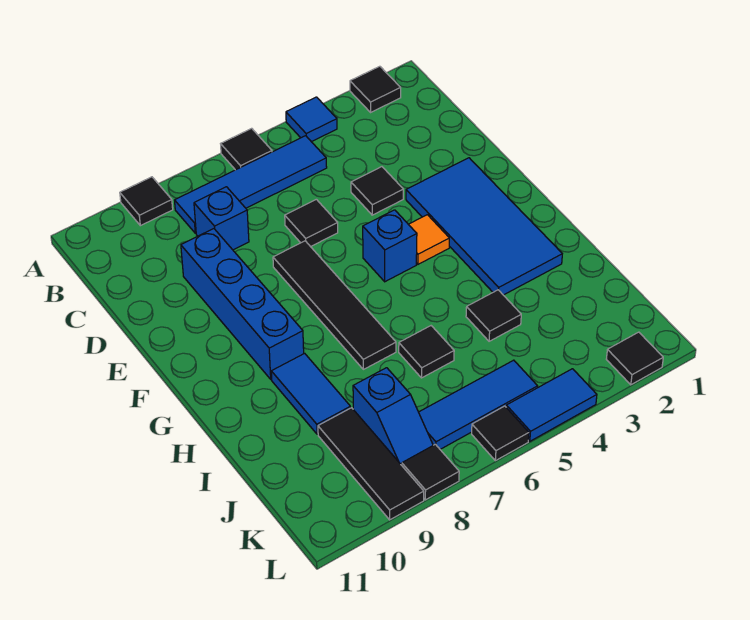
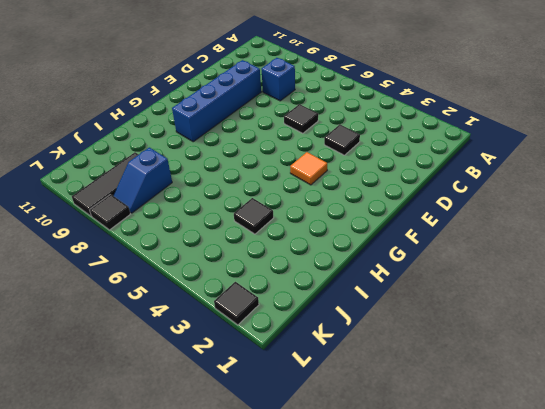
none -> black tile A2 level 1
none -> blue tile A4 level 1
none -> black tile A6 level 1

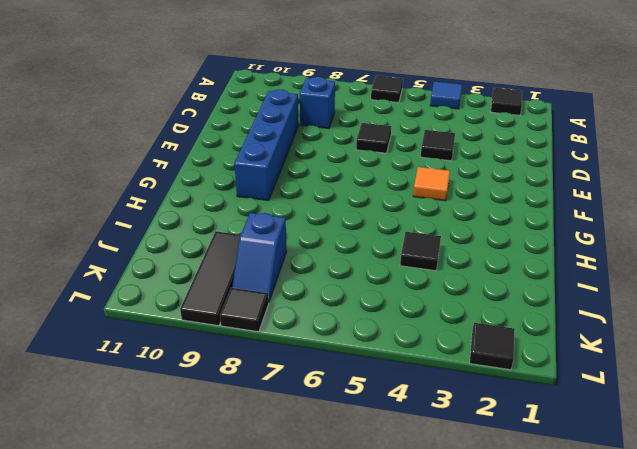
none -> black tile A9 level 1
none -> blue tile B5:B8 level 1
none -> blue tile E2:H3 level 1

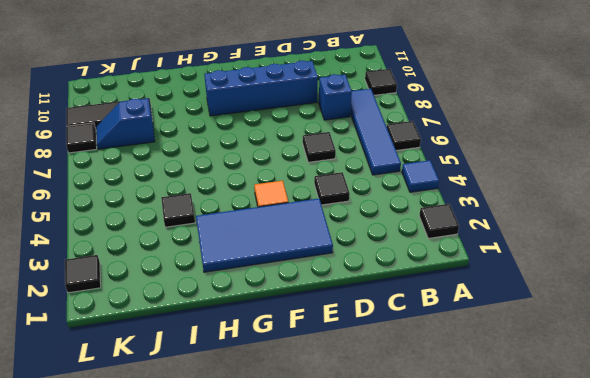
none -> black tile E7:H7 level 1
none -> blue brick F5 level 1
none -> blue tile H9:I9 level 1

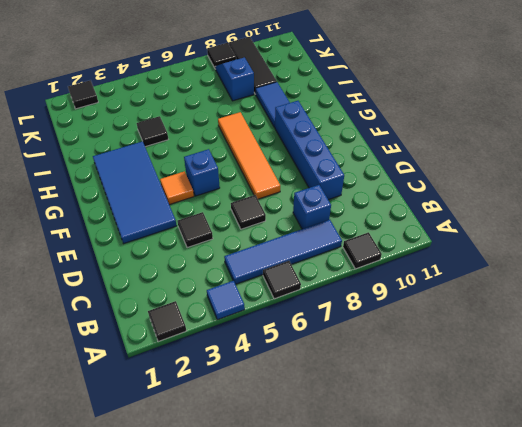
orange tile E7:H7 level 1 -> black tile E7:H7 level 1
none -> black tile I6 level 1
none -> blue tile K5:K7 level 1
none -> blue tile L4:L5 level 1

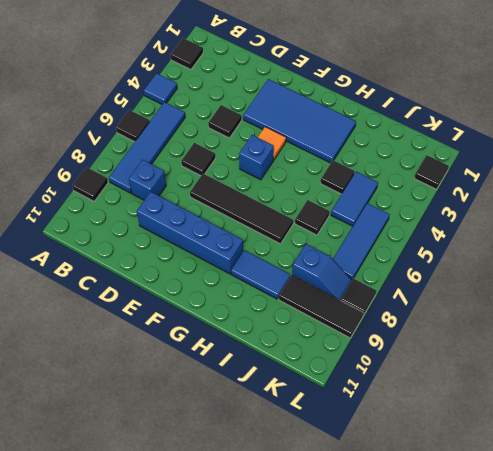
blue tile J4:J5 level 1 -> blue tile L4:L5 level 1
none -> black tile L6 level 1

